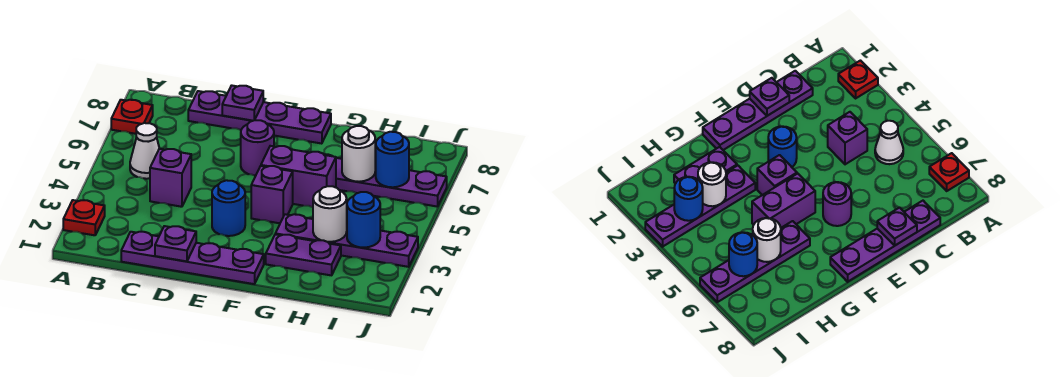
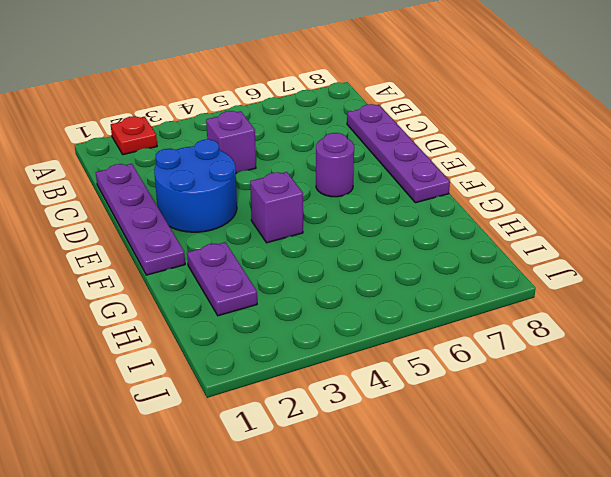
blue round brick D2:E3 level 1 -> blue round brick E3 level 1
none -> red plate A7 level 1
none -> white cone B5 level 1
none -> purple brick F5:G5 level 1

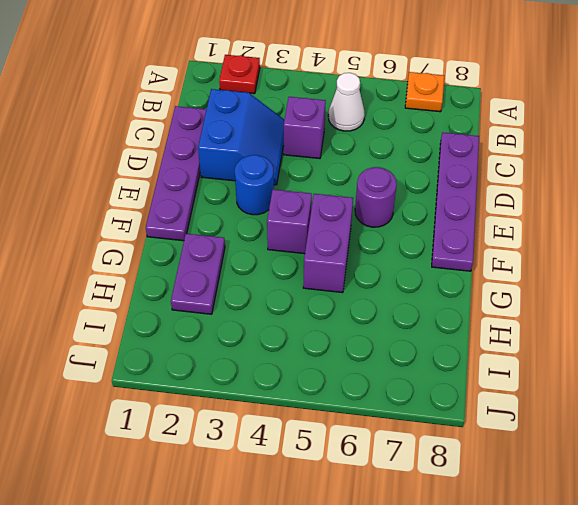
orange plate A7 level 1 -> red plate A7 level 1
blue slope C2:D3 level 1 top 2 -> none
none -> purple plate G3:J3 level 1
none -> purple plate G6:J6 level 1
none -> purple plate D1 level 2

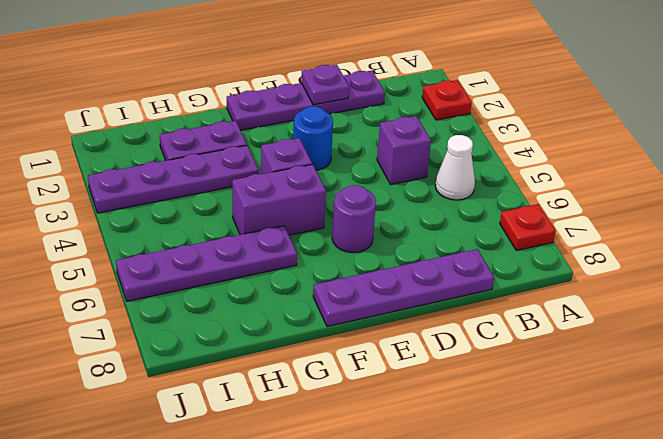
none -> purple plate D8 level 2
none -> white round brick H3 level 2
none -> white round brick H6 level 2

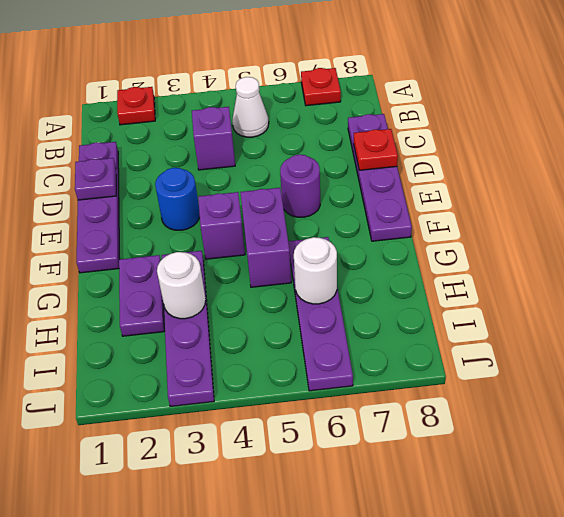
red plate D8 level 2 -> purple plate D8 level 2
none -> blue round brick I3 level 2
none -> blue round brick I6 level 2

